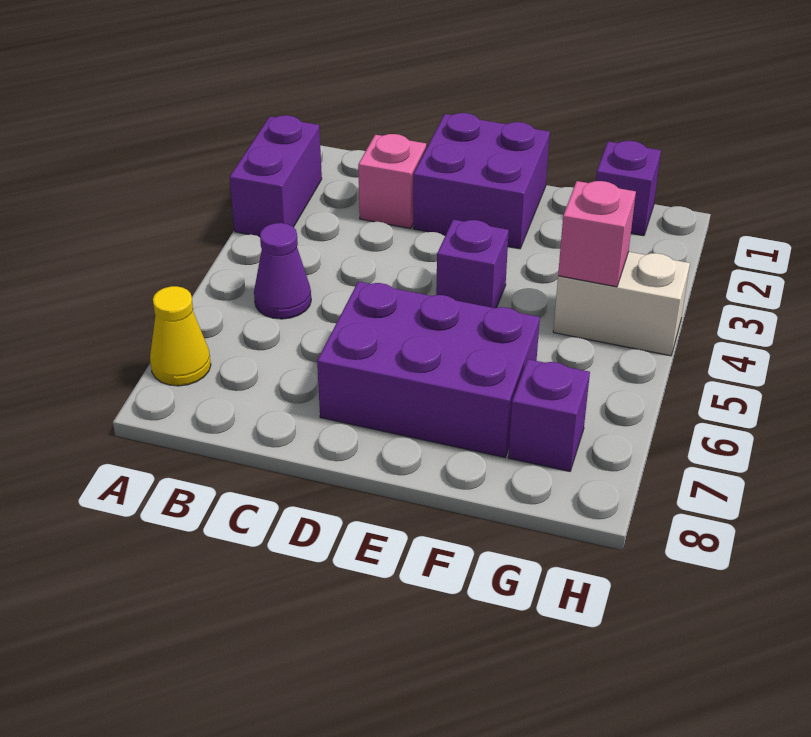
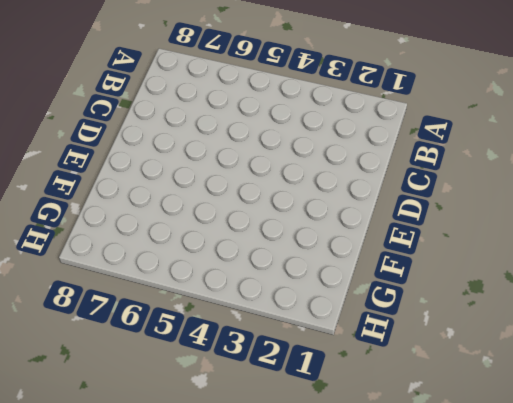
none -> purple brick A2:A3 level 1
none -> yellow cone A7 level 1

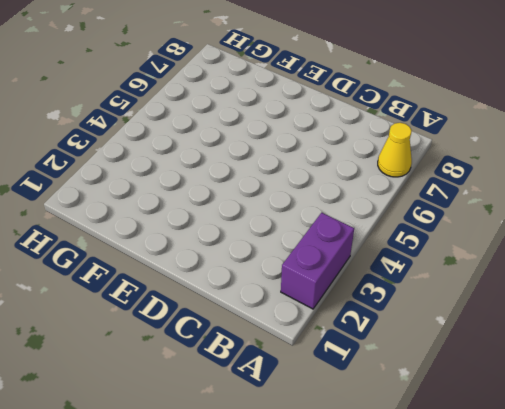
none -> purple cone B5 level 1
none -> pink brick C2 level 1

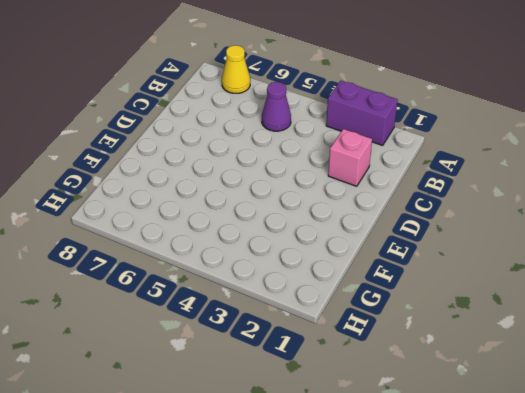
none -> purple brick D1:E2 level 1
none -> purple brick D6:F7 level 1

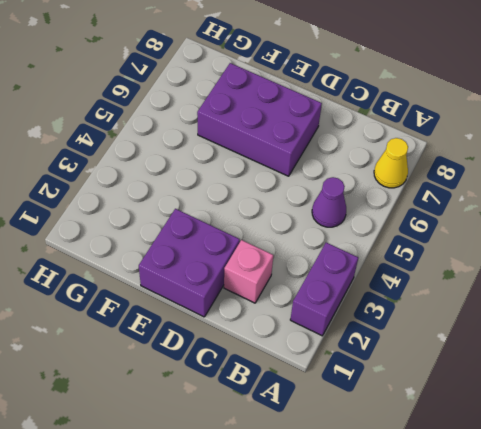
none -> purple brick E4 level 1
none -> purple brick G1 level 1

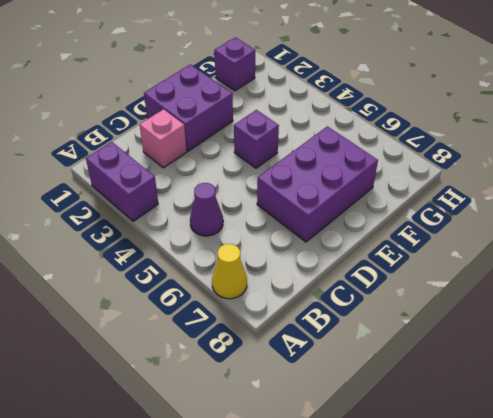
none -> white brick G4:H4 level 1
none -> purple brick G7 level 1

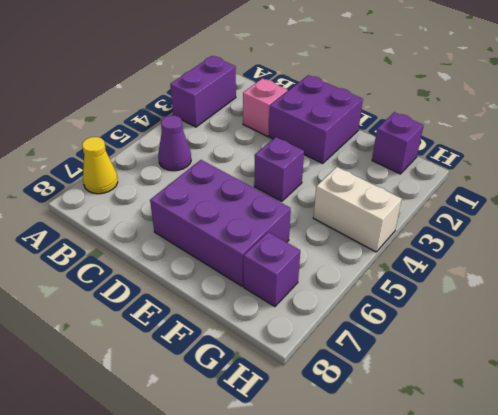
none -> pink brick G4 level 2

